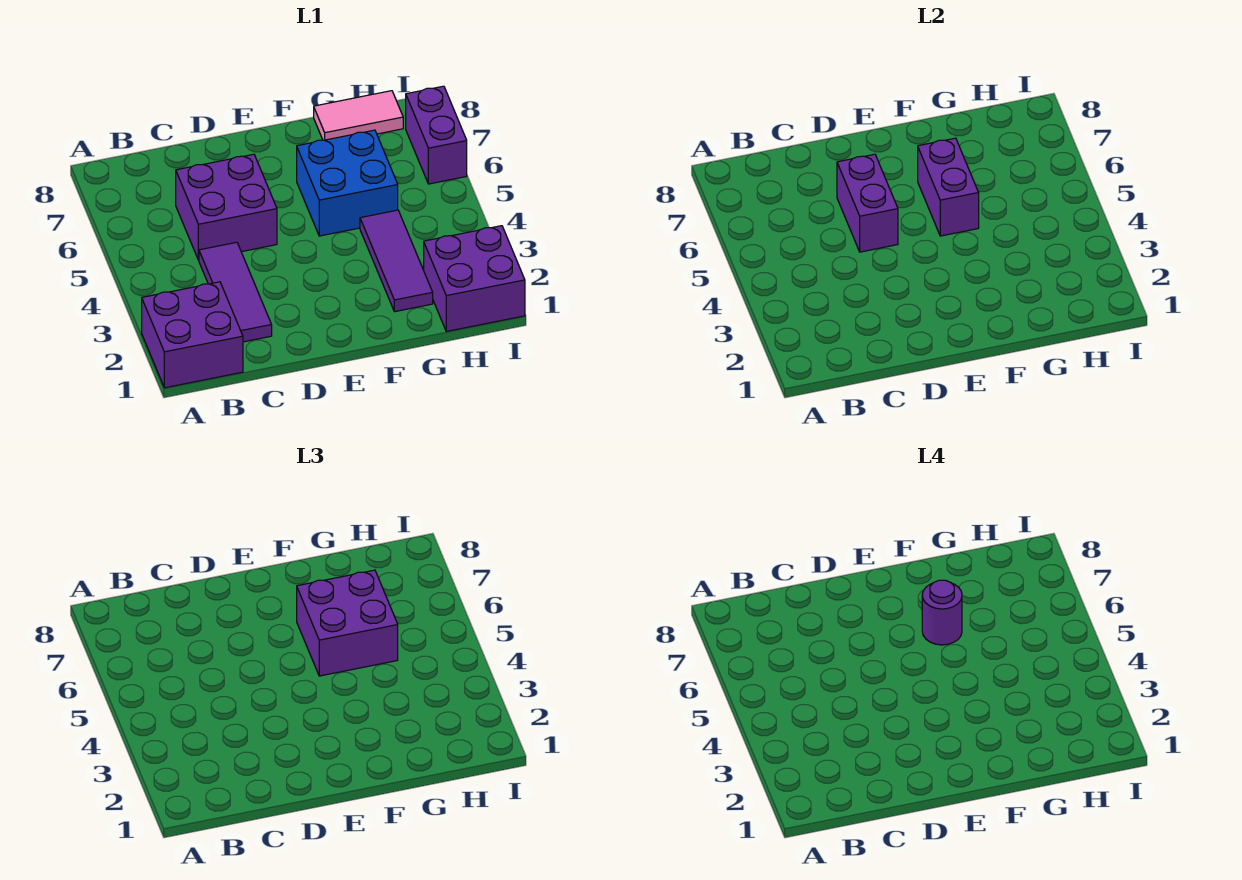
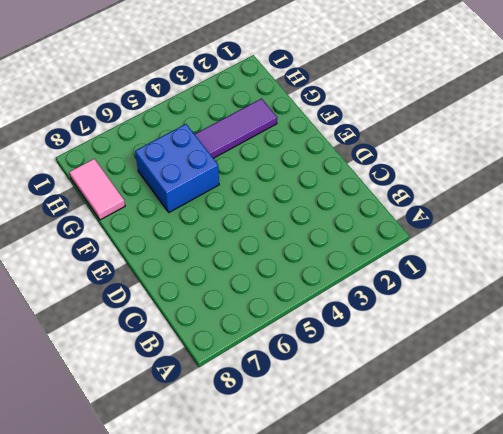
none -> purple brick A1:B2 level 1
none -> purple tile C2:C4 level 1
none -> purple brick C5:D6 level 1

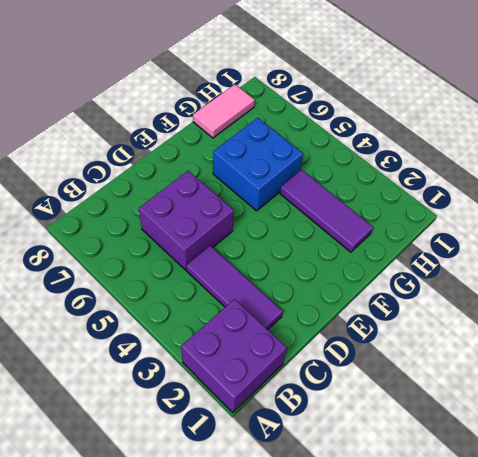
none -> purple brick H1:I2 level 1
none -> purple brick I6:I7 level 1
none -> purple brick D5:D6 level 2

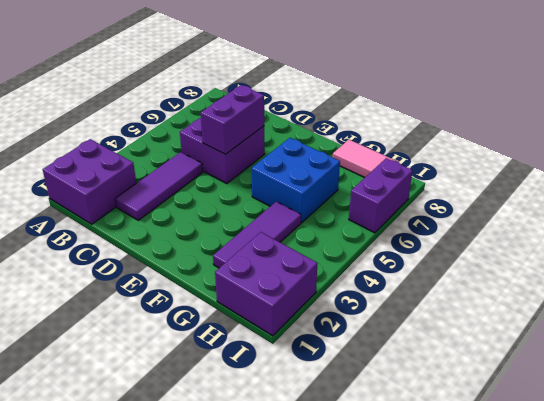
none -> purple brick F5:F6 level 2
none -> purple brick F5:G6 level 3
none -> purple round brick F6 level 4

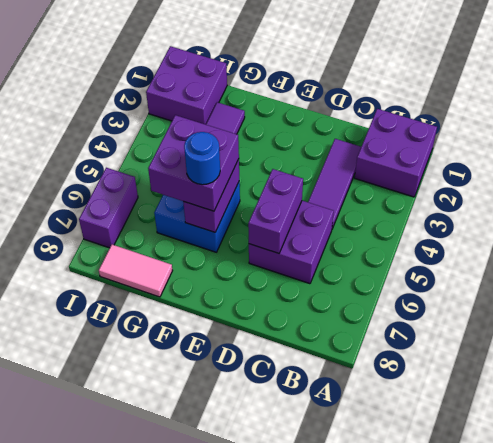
blue round brick F6 level 4 -> purple round brick F6 level 4

